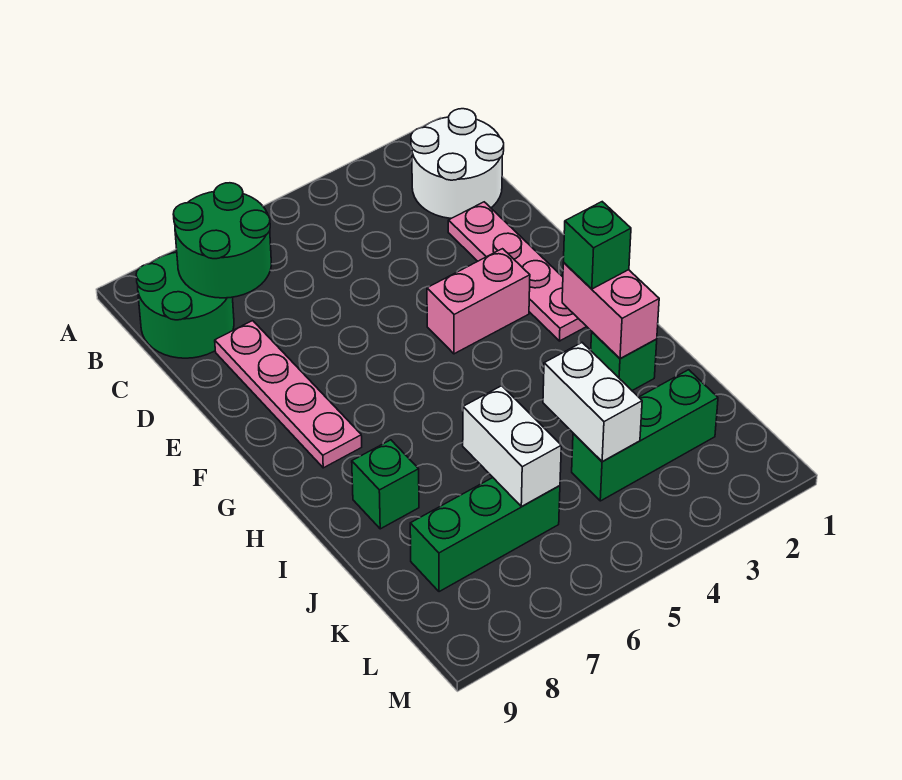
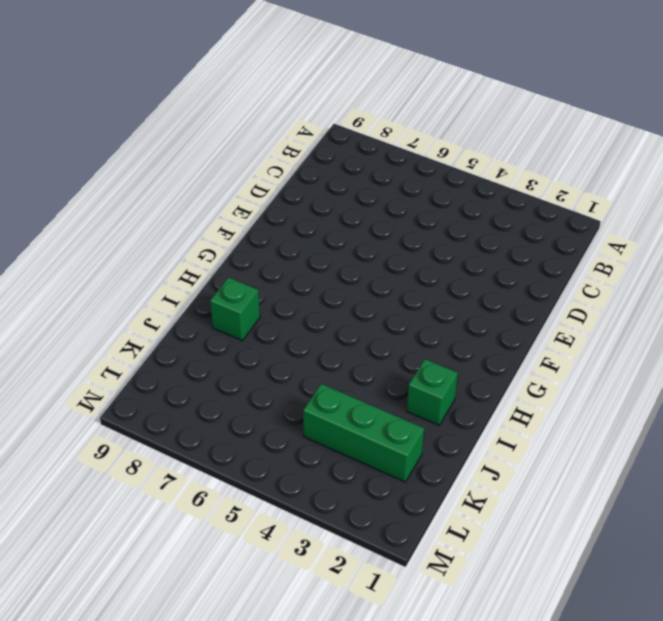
none -> white round brick B1:C2 level 1
none -> green round brick B8:C9 level 1
none -> pink plate D2:G2 level 1

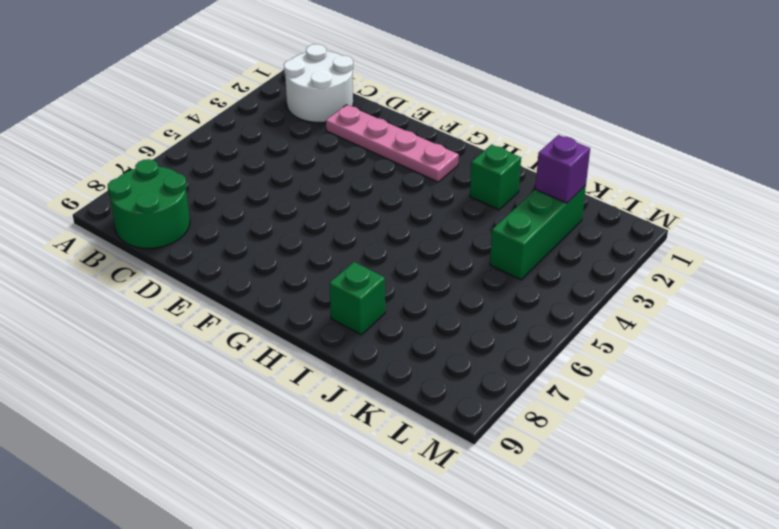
purple brick K2 level 2 -> none
none -> pink plate D8:G8 level 1
none -> pink brick F3:F4 level 1
none -> green brick K6:K8 level 1

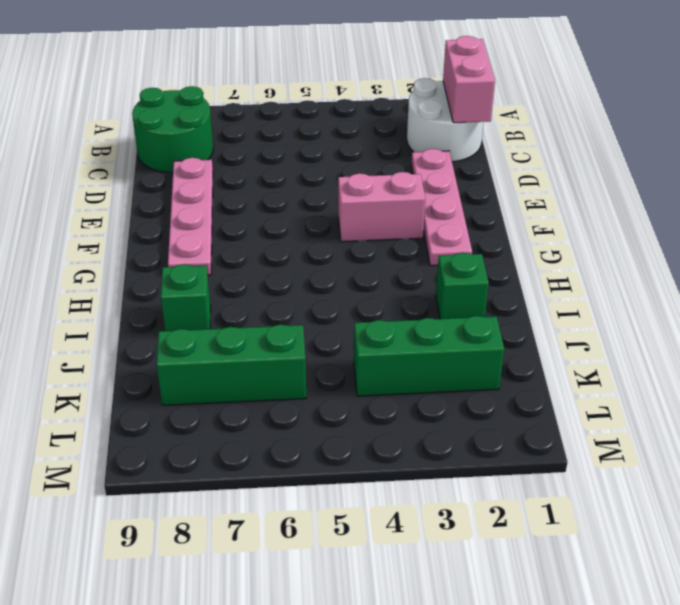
pink brick B1:C1 level 2 -> pink brick H2:I2 level 2
none -> green round brick B7:C8 level 2
none -> white brick J4:K4 level 2
none -> white brick J6:K6 level 2

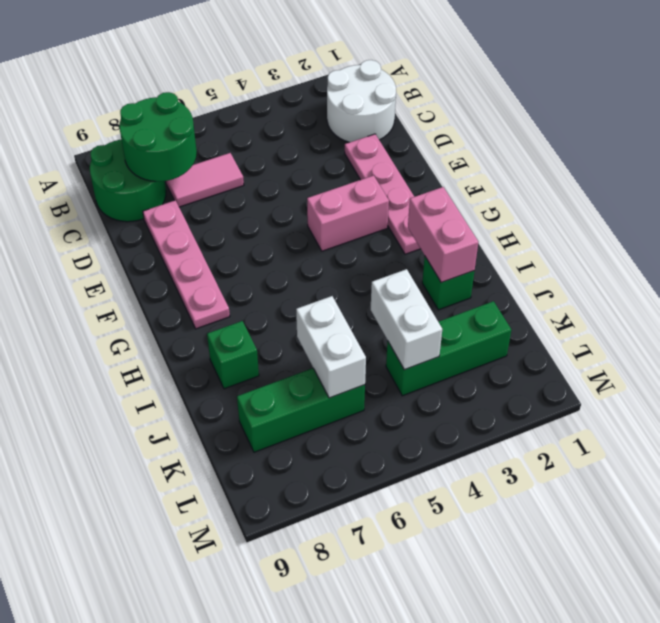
pink tile C6:C7 level 1 -> none
none -> green brick H2 level 3

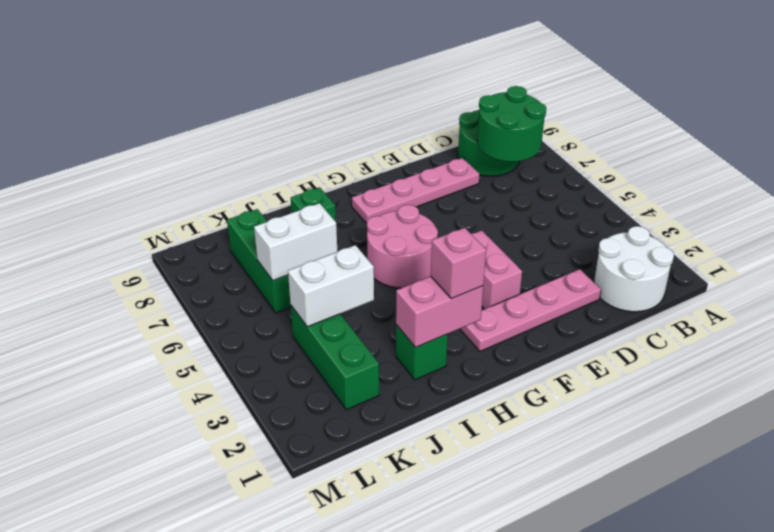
pink round brick G5:H6 level 1 -> none
pink brick H2 level 3 -> green brick H2 level 3

